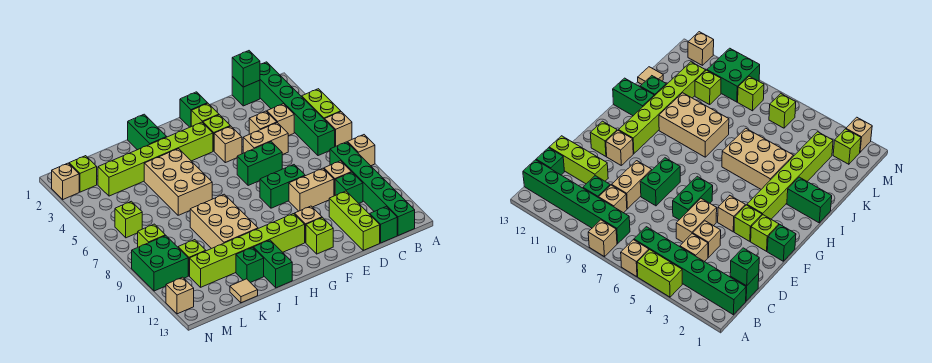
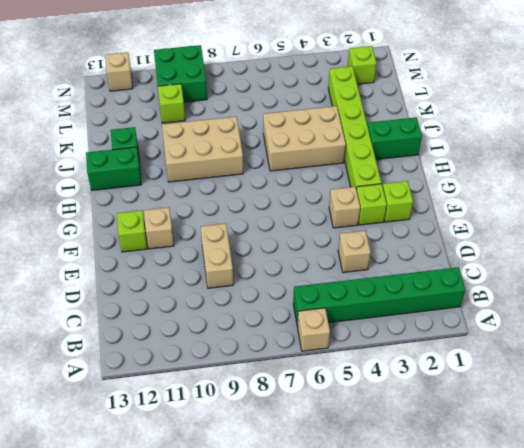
none -> lime brick A4:A5 level 1
none -> tan brick A8 level 1
none -> green brick B8:B13 level 1
none -> green brick C1 level 1

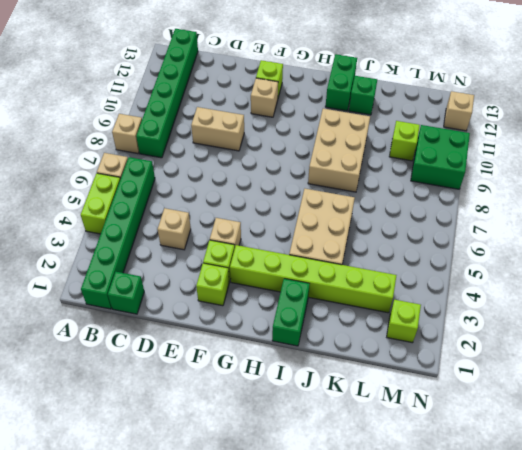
none -> tan brick C4 level 1
none -> tan brick C9 level 1
none -> green brick C10 level 1
none -> green brick C13 level 1

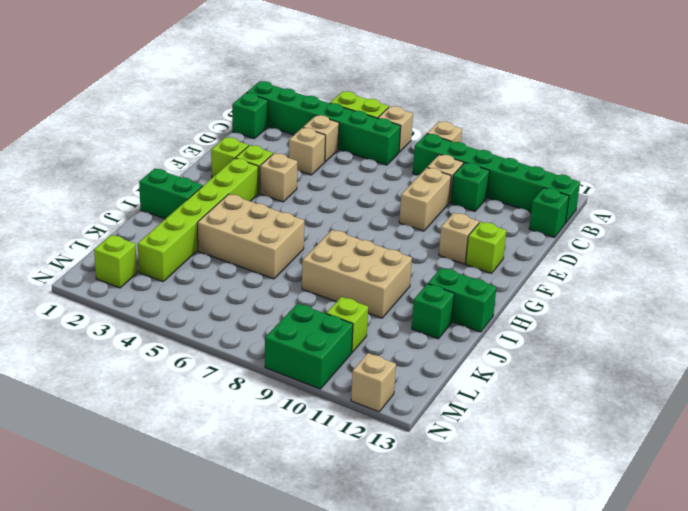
none -> tan brick D5:E5 level 1
none -> lime brick D11:D13 level 1
none -> green brick E6:F6 level 1
none -> green brick E8:F8 level 1

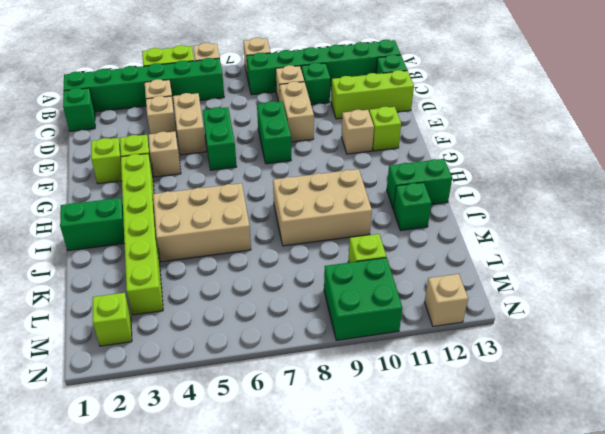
none -> green brick F1 level 1
none -> lime brick G11:L11 level 1
none -> tan tile K13 level 1
none -> lime brick M6 level 1

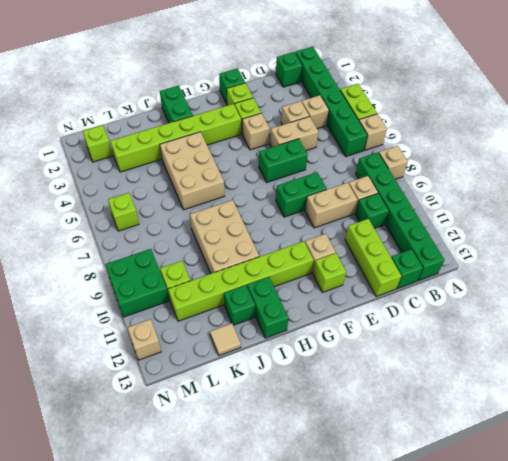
none -> lime brick M8 level 1
none -> tan brick N2 level 1
none -> green brick C1 level 2

